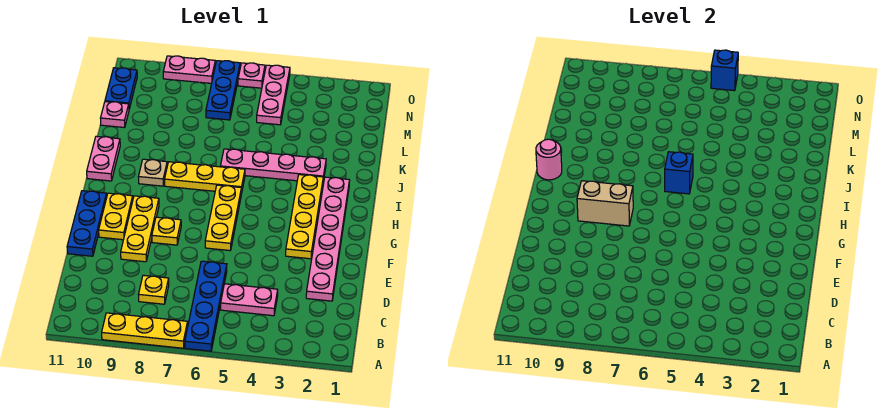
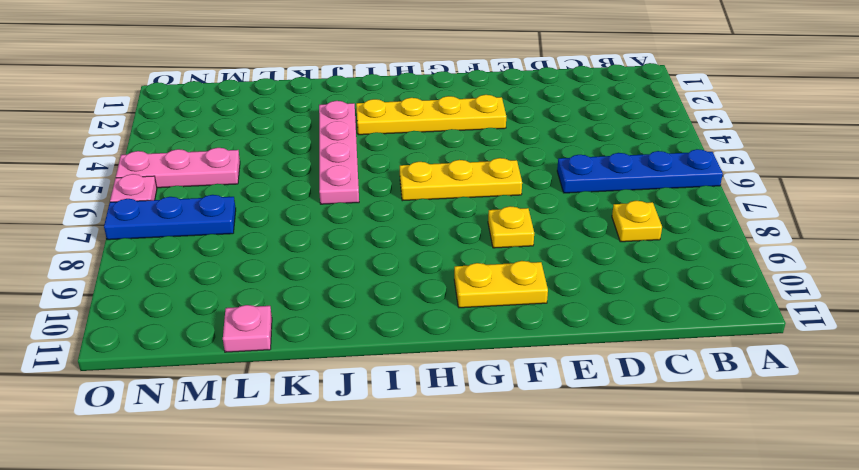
none -> yellow plate A7:A9 level 1
none -> pink plate C4:C5 level 1
none -> pink plate D2:I2 level 1

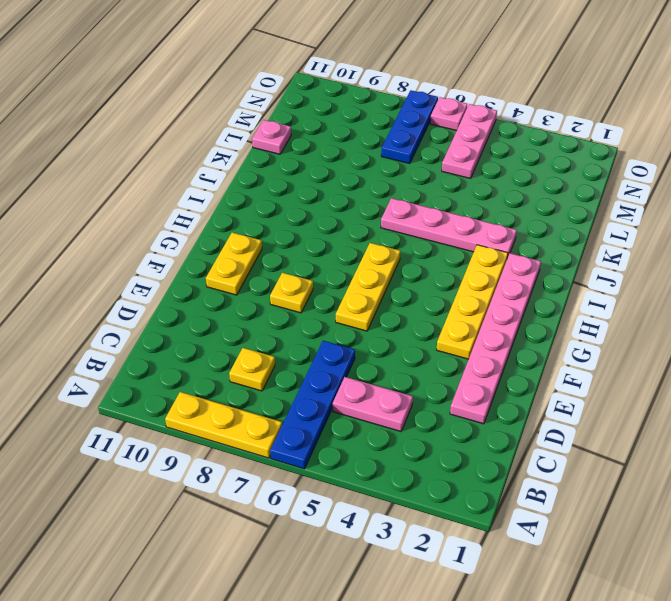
none -> yellow plate E9:G9 level 1
none -> blue plate E11:G11 level 1
none -> yellow plate I6:I8 level 1

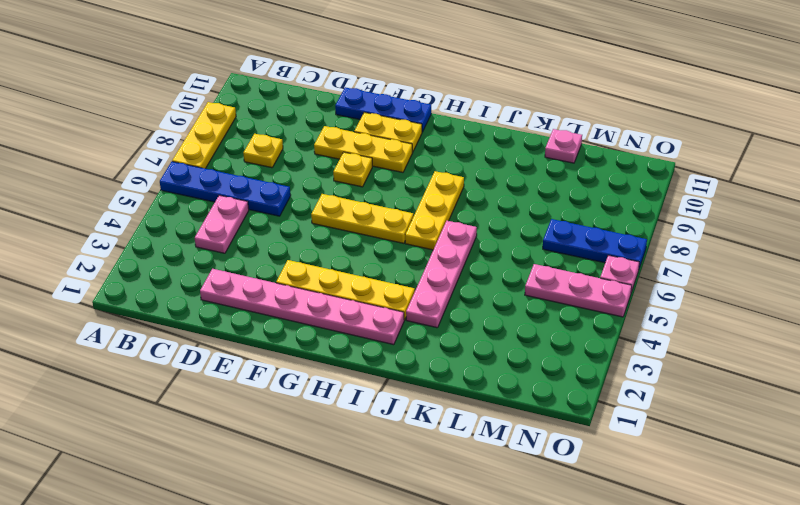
none -> tan plate I9 level 1
none -> pink plate I11:J11 level 1
none -> blue plate M11:N11 level 1

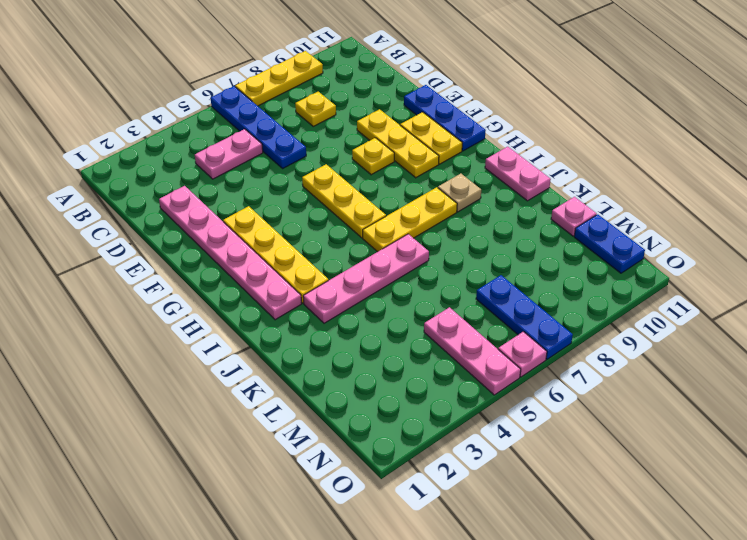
none -> pink plate O8:O9 level 1
none -> tan brick G8:G9 level 2
none -> blue brick I6 level 2

